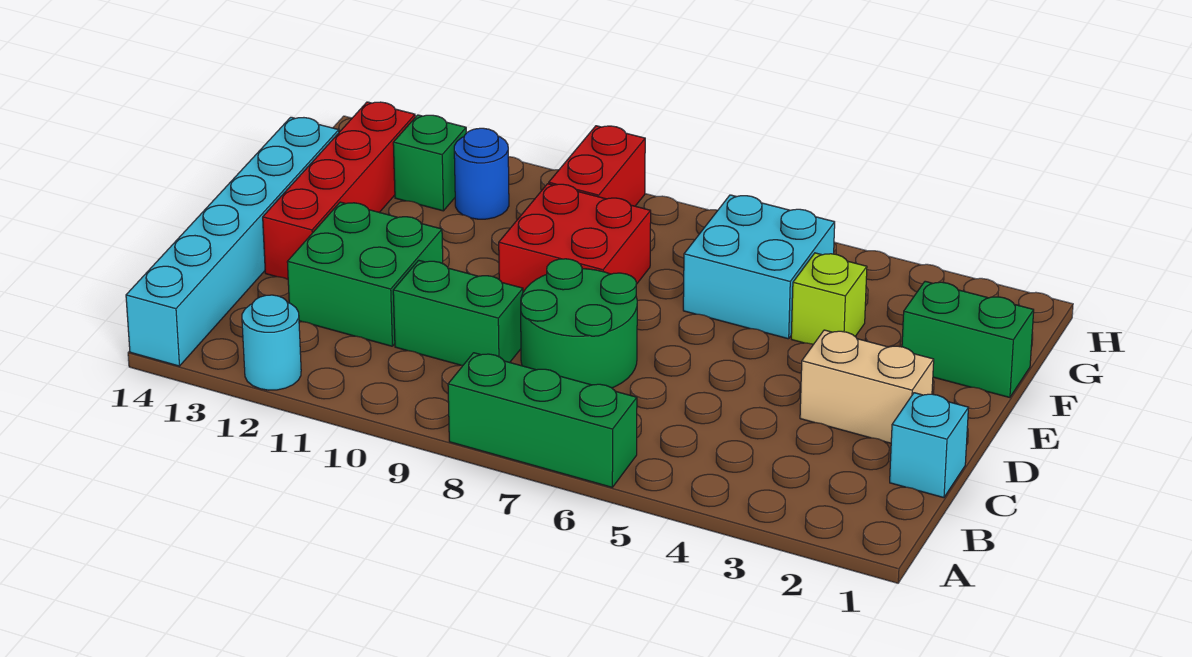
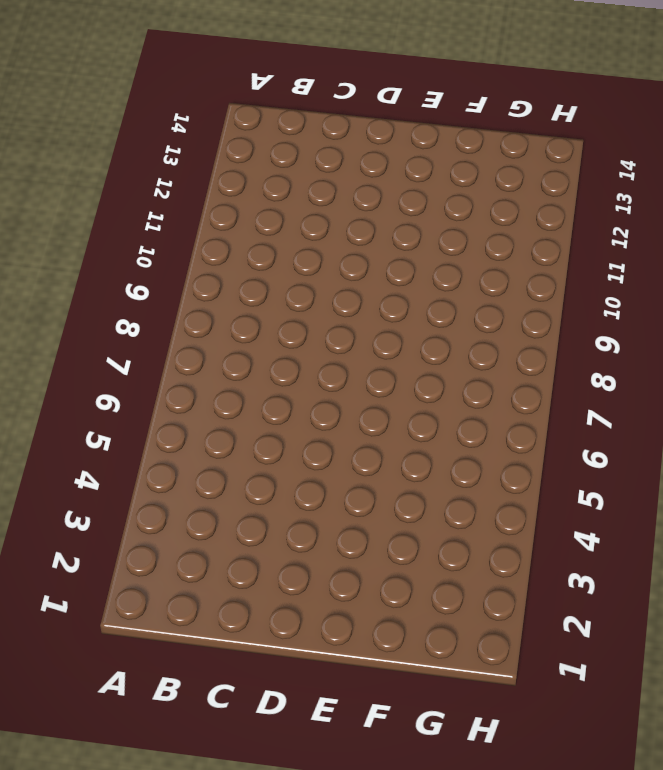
none -> green brick A6:A8 level 1
none -> cyan round brick A12 level 1
none -> cyan brick A14:F14 level 1

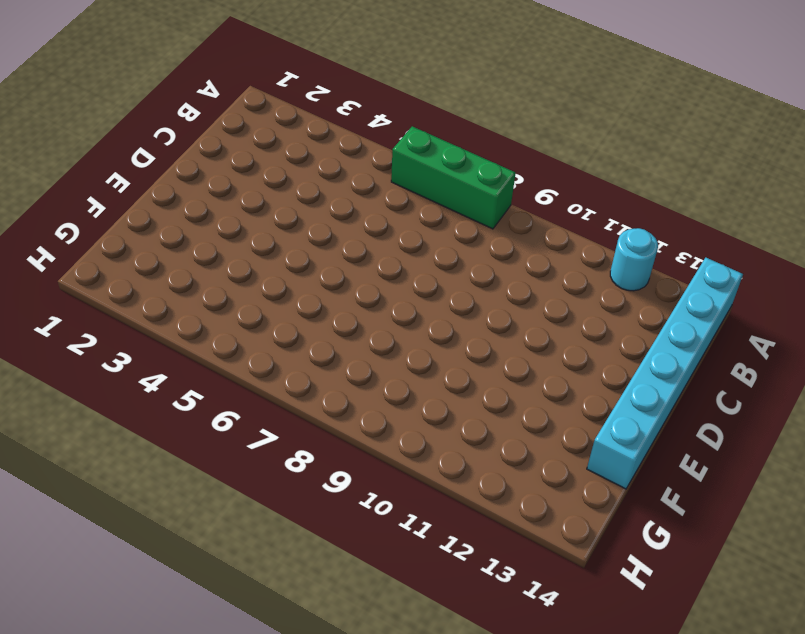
none -> cyan brick C1 level 1
none -> green round brick C7:D8 level 1
none -> green brick C9:C10 level 1

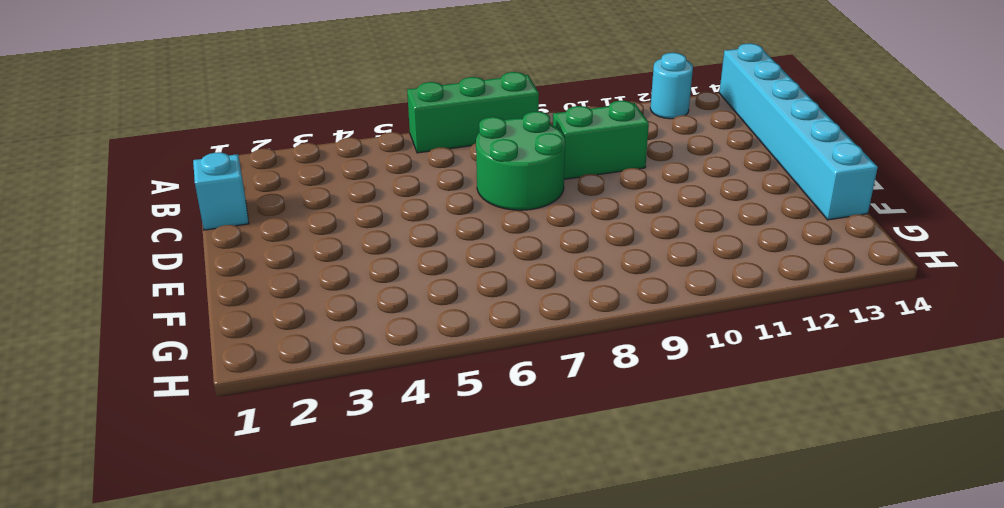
none -> green brick C11:D12 level 1
none -> tan brick D2:D3 level 1
none -> red brick D13:G13 level 1

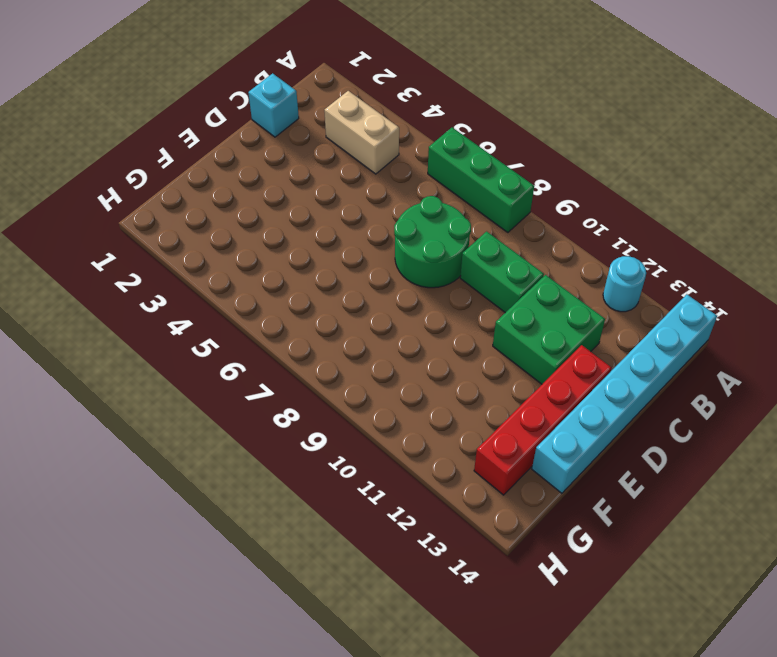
tan brick B3:B4 level 1 -> tan brick D2:D3 level 1
none -> red brick E8:F9 level 1
none -> green brick F1:F2 level 1
none -> lime brick F4 level 1

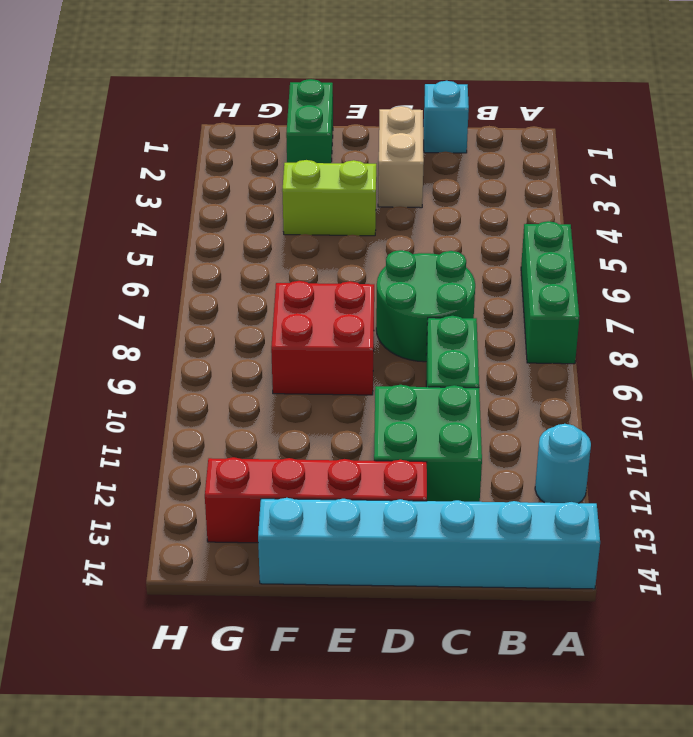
lime brick E4:F4 level 1 -> lime brick F4 level 1
none -> cyan brick F5:G6 level 1
none -> red brick G9:H9 level 1
none -> blue round brick G11 level 1

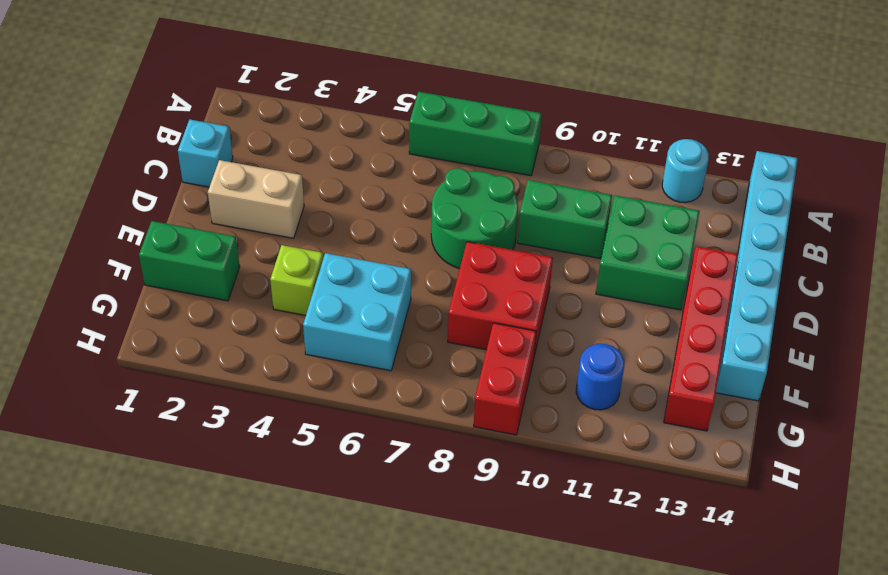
none -> green brick G12 level 1

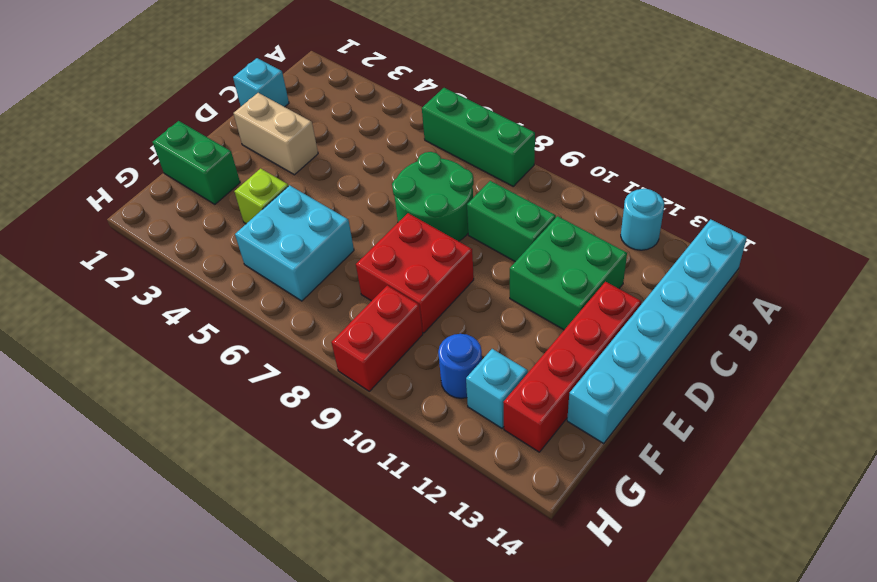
cyan brick G12 level 1 -> green brick G12 level 1

